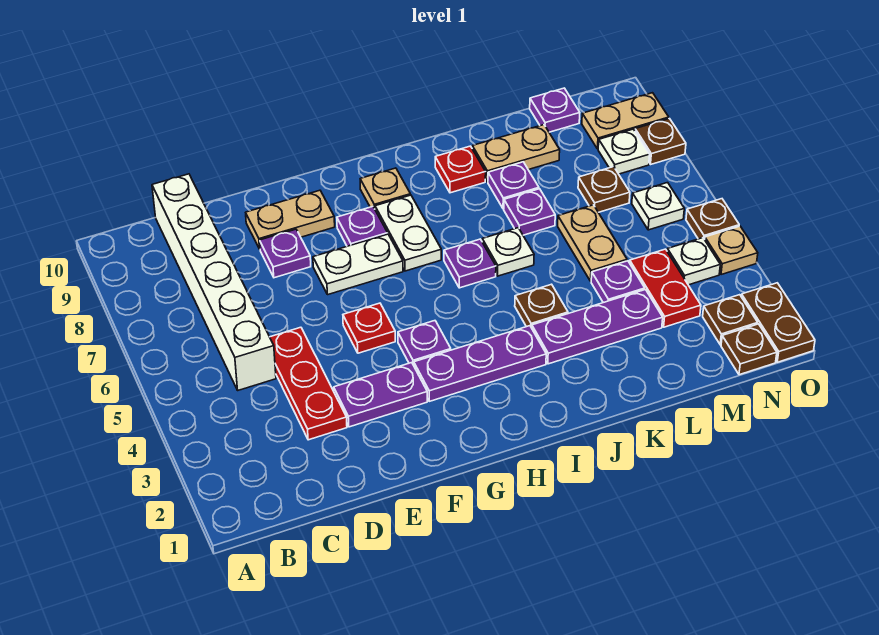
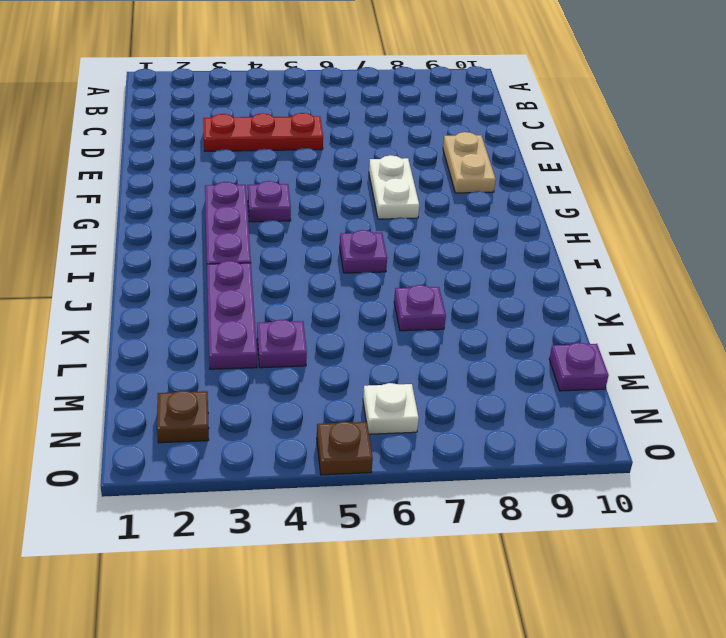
none -> white brick C5:C10 level 1
none -> purple plate E3:F3 level 1
none -> purple plate E8 level 1
none -> red plate F5 level 1

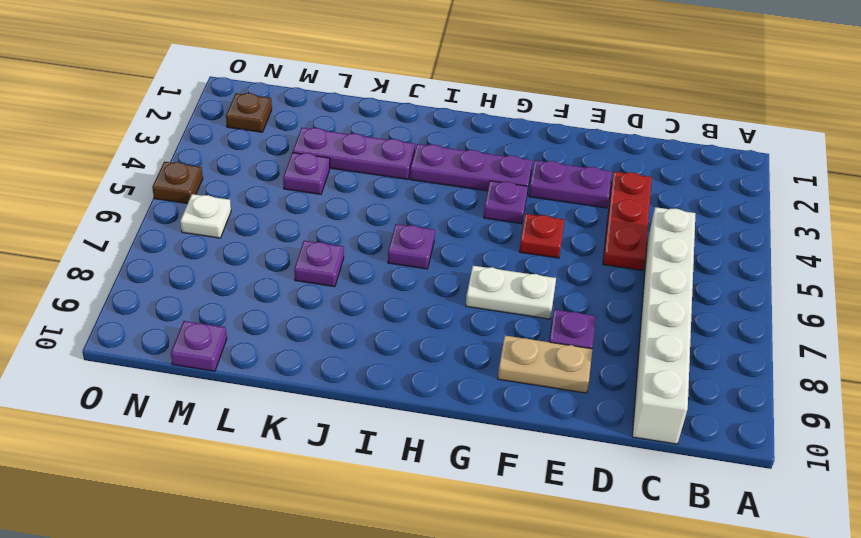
none -> purple plate G8 level 1
none -> white plate H7:H8 level 1
none -> tan plate H9 level 1
none -> brown plate J4 level 1

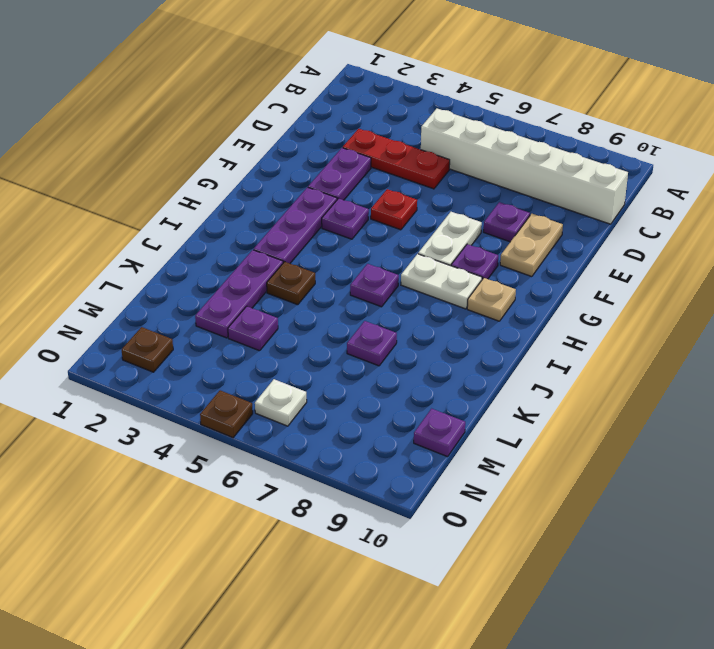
none -> white plate J6 level 1
none -> red plate J9 level 1
none -> purple plate K8 level 1
none -> tan plate K9:L9 level 1

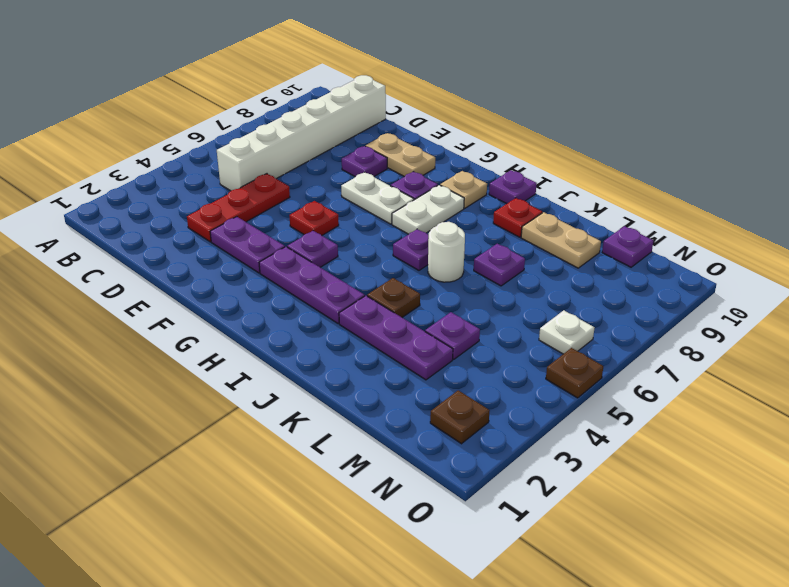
purple plate I10 level 1 -> purple plate K8 level 1
white round brick J6 level 1 -> white plate J6 level 1
none -> tan plate L5:L6 level 1
none -> red plate M3:M4 level 1
none -> brown plate M7 level 1
none -> brown plate N1 level 1

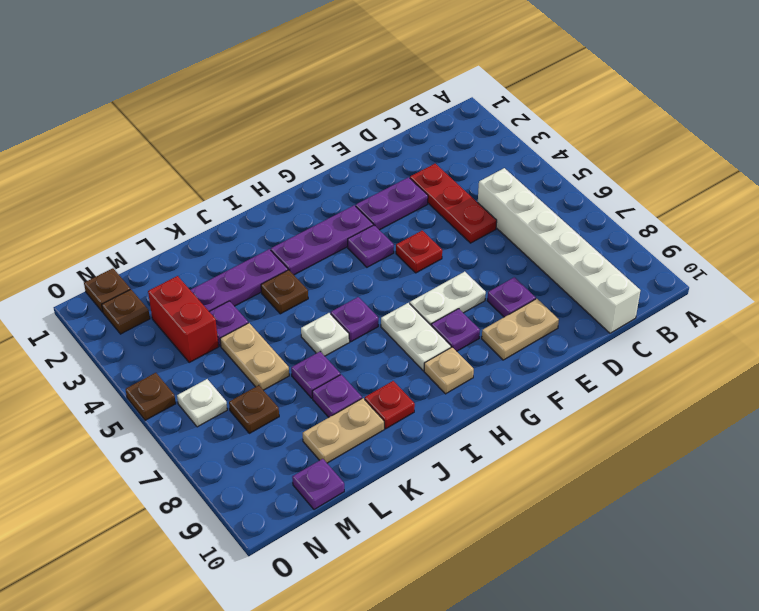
red brick M3:M4 level 1 -> red plate M3:M4 level 1
none -> white plate N4 level 1
none -> white plate N8 level 1
none -> tan plate N9:O9 level 1
none -> brown plate O1:O2 level 1

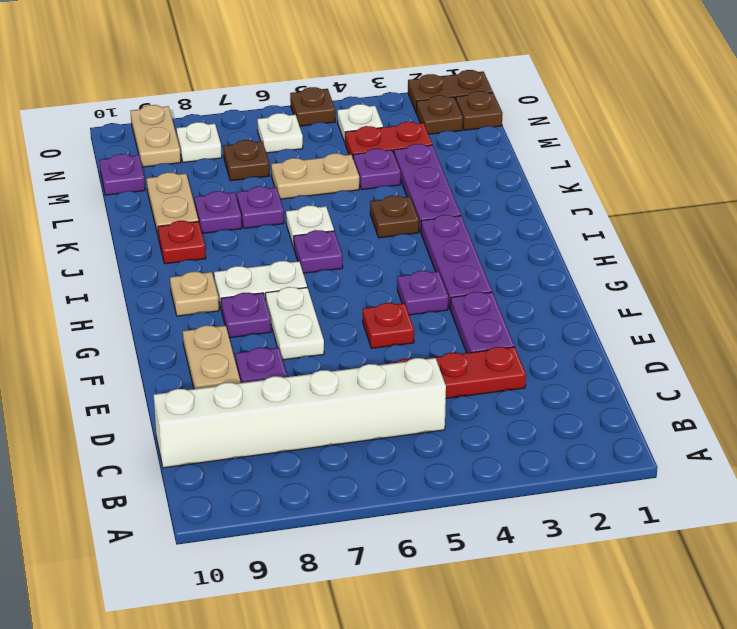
none -> tan plate O4 level 1
none -> brown plate O8 level 1

